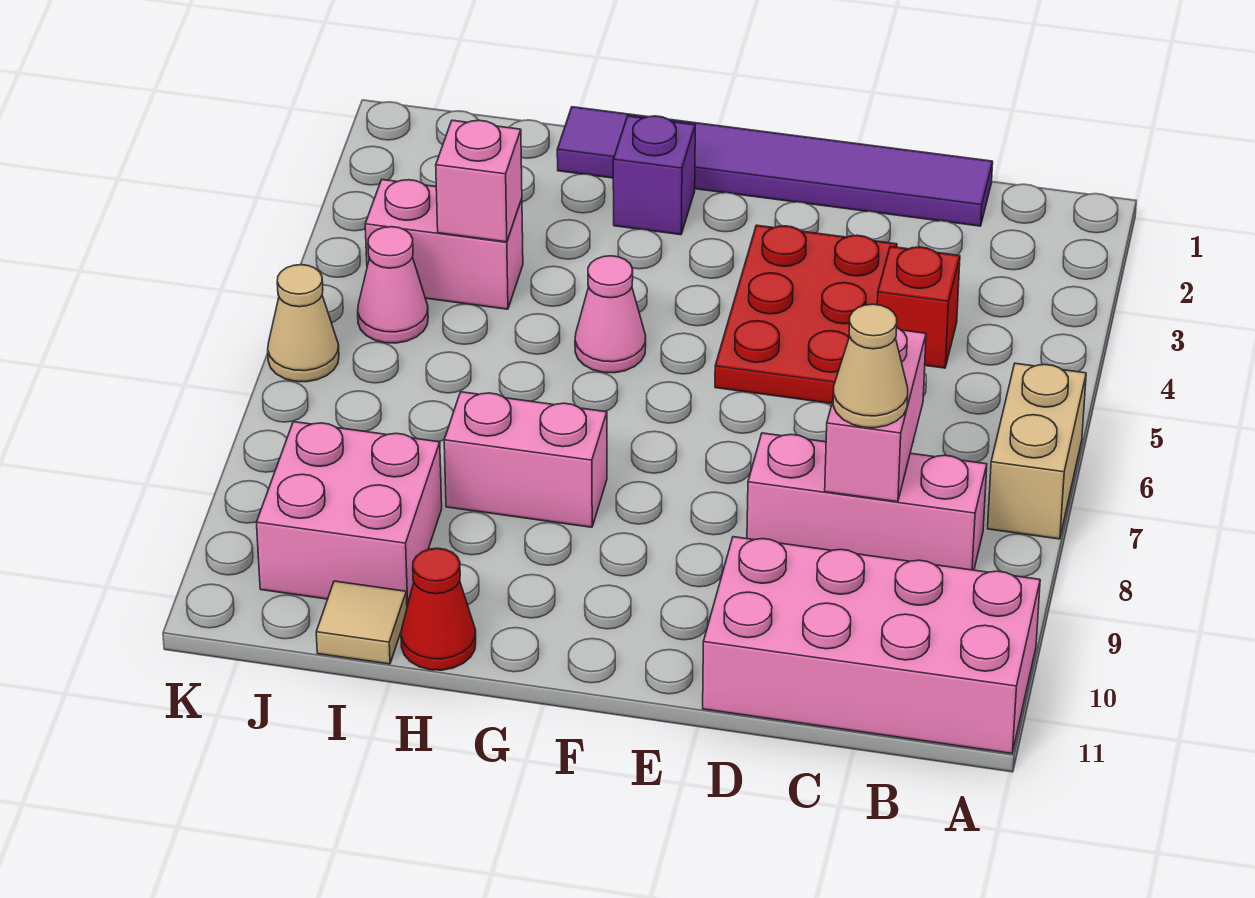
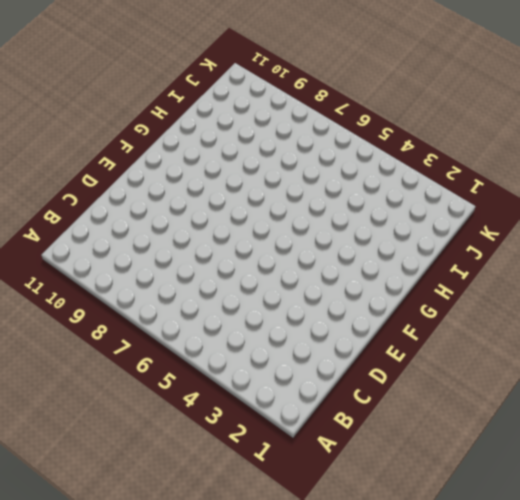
none -> tan brick A6:A7 level 1
none -> pink brick A10:D11 level 1
none -> pink brick B8:D8 level 1

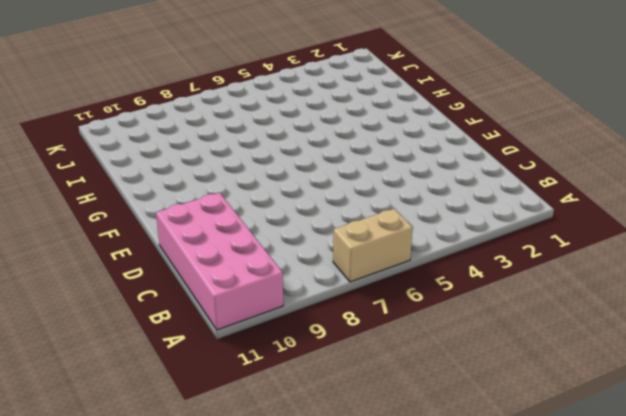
none -> pink brick B8:D8 level 1
none -> purple tile C1:H1 level 1
none -> red brick C4 level 1

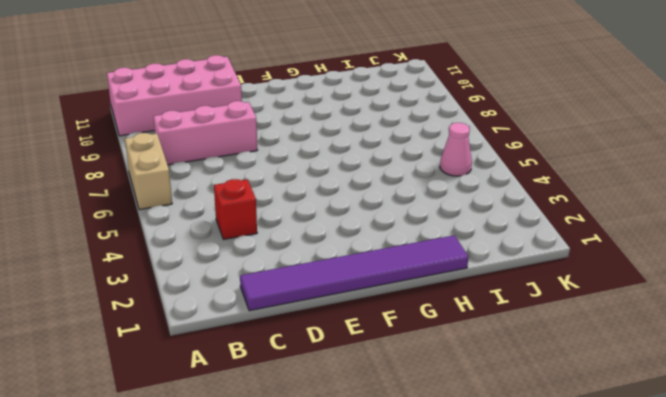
none -> red plate D3:E5 level 1
none -> purple brick G2 level 1
none -> pink cone G5 level 1

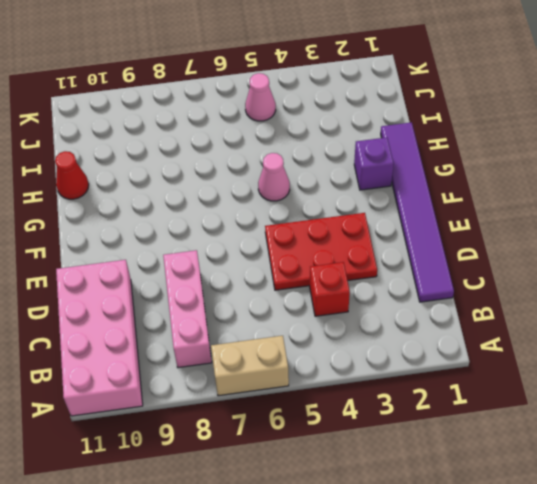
none -> pink brick G8:H8 level 1
none -> pink brick I4:J4 level 1
none -> pink brick I9:J10 level 1

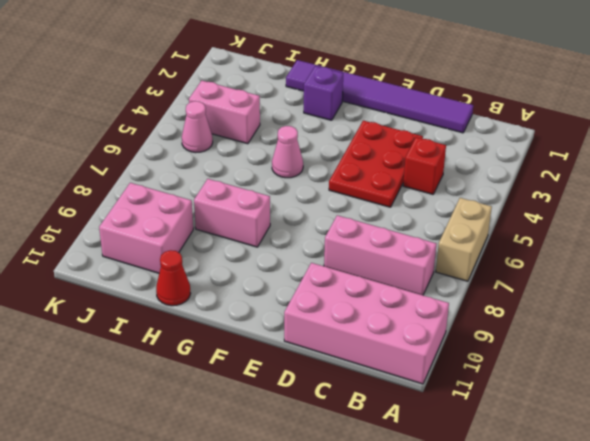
none -> tan tile I11 level 1
none -> tan cone K6 level 1
none -> pink brick C7:C8 level 2

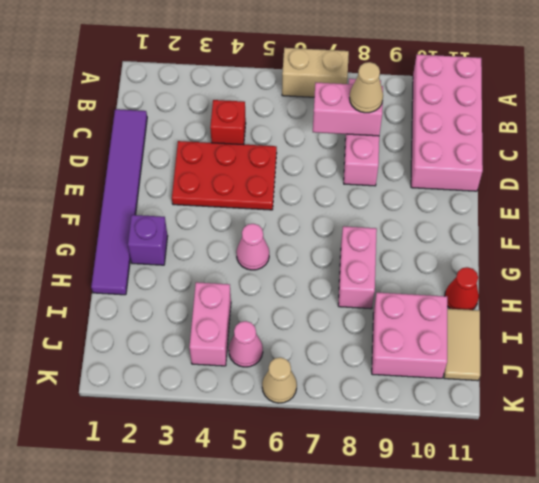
tan tile I11:J11 level 1 -> tan tile I11 level 1
none -> pink brick I4 level 2

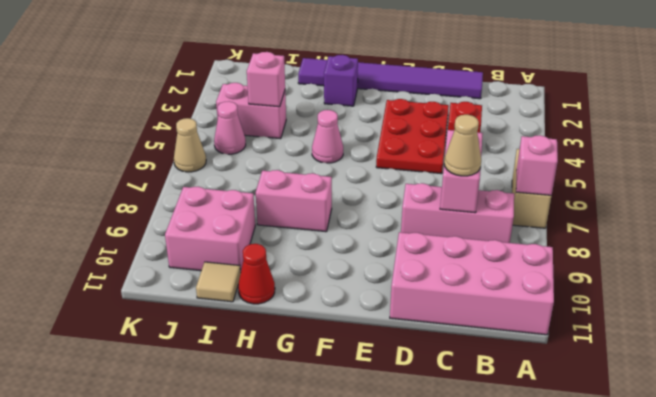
pink brick A7 level 2 -> none

